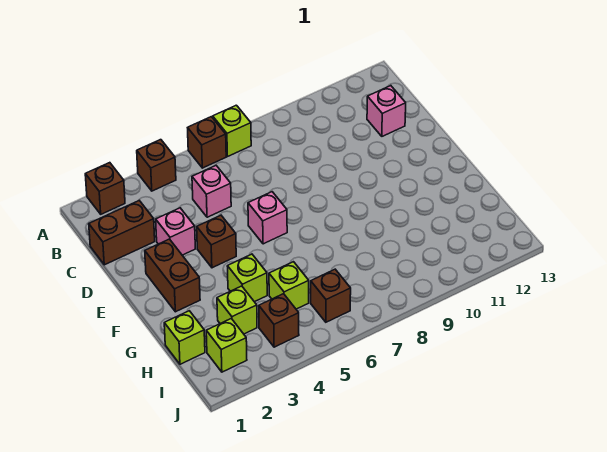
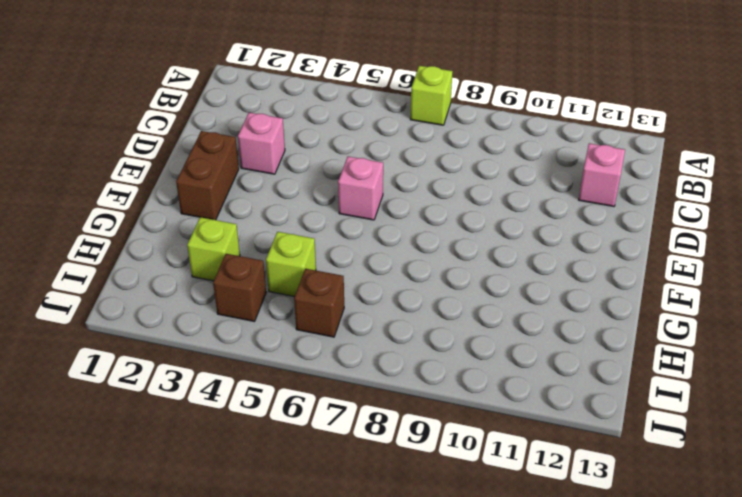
none -> brown brick A2 level 1
none -> brown brick A4 level 1
none -> brown brick A6 level 1

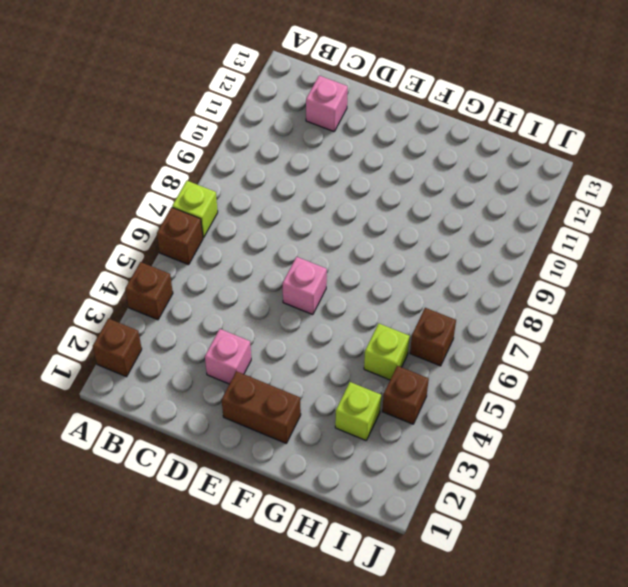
none -> brown brick C1:C2 level 1
none -> pink brick C5 level 1
none -> brown brick E4 level 1

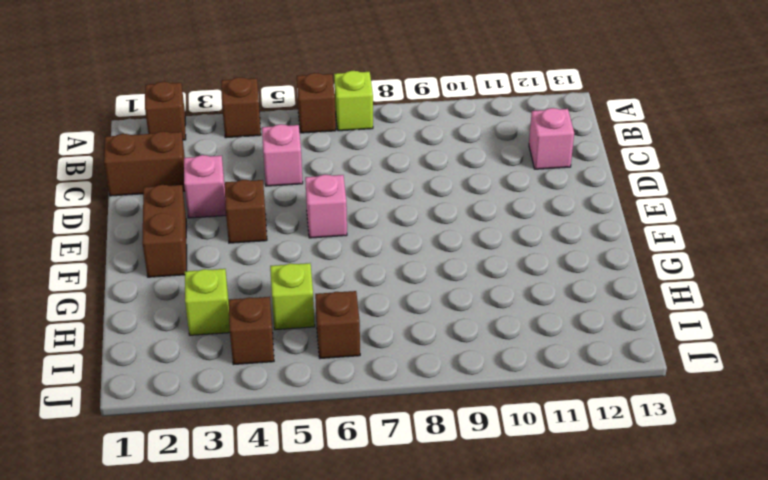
none -> lime brick G4 level 1
none -> lime brick H1 level 1
none -> lime brick I2 level 1

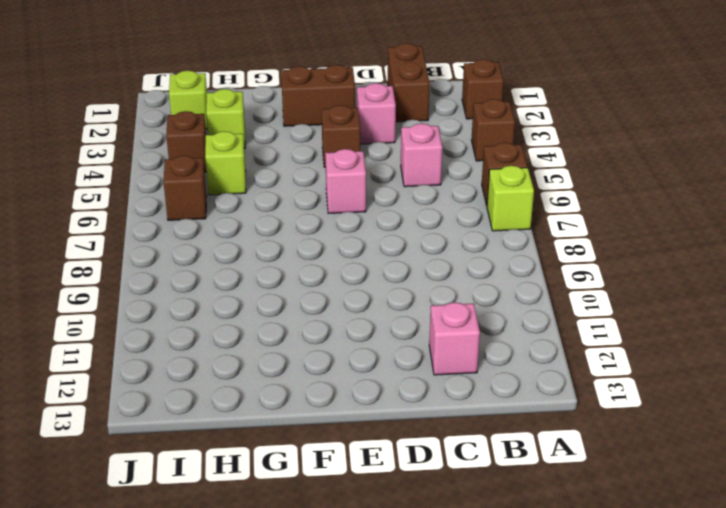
none -> lime brick G4 level 1
none -> lime brick H1 level 1

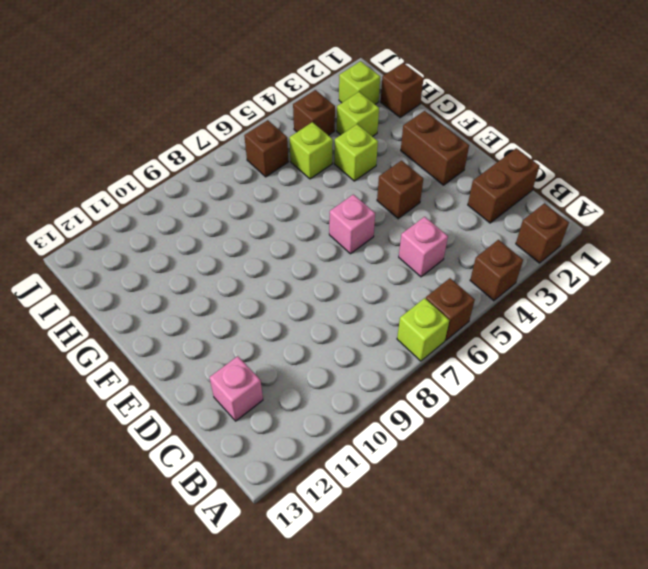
brown brick H1 level 1 -> lime brick H1 level 1
none -> pink brick D3 level 1

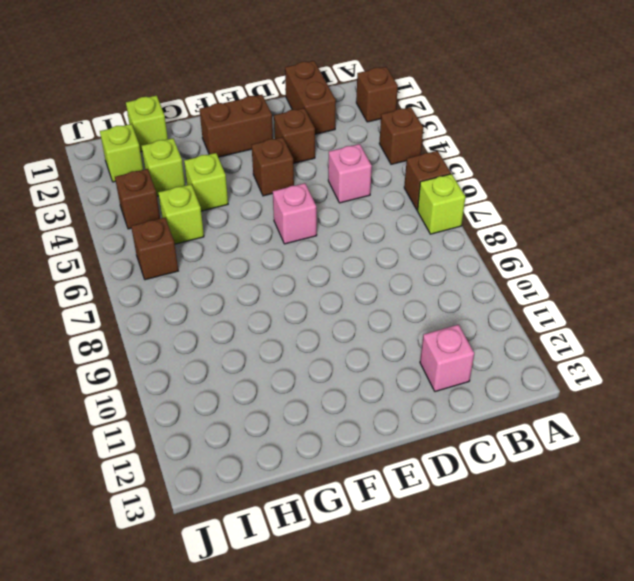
brown brick D3 level 1 -> pink brick D3 level 1

